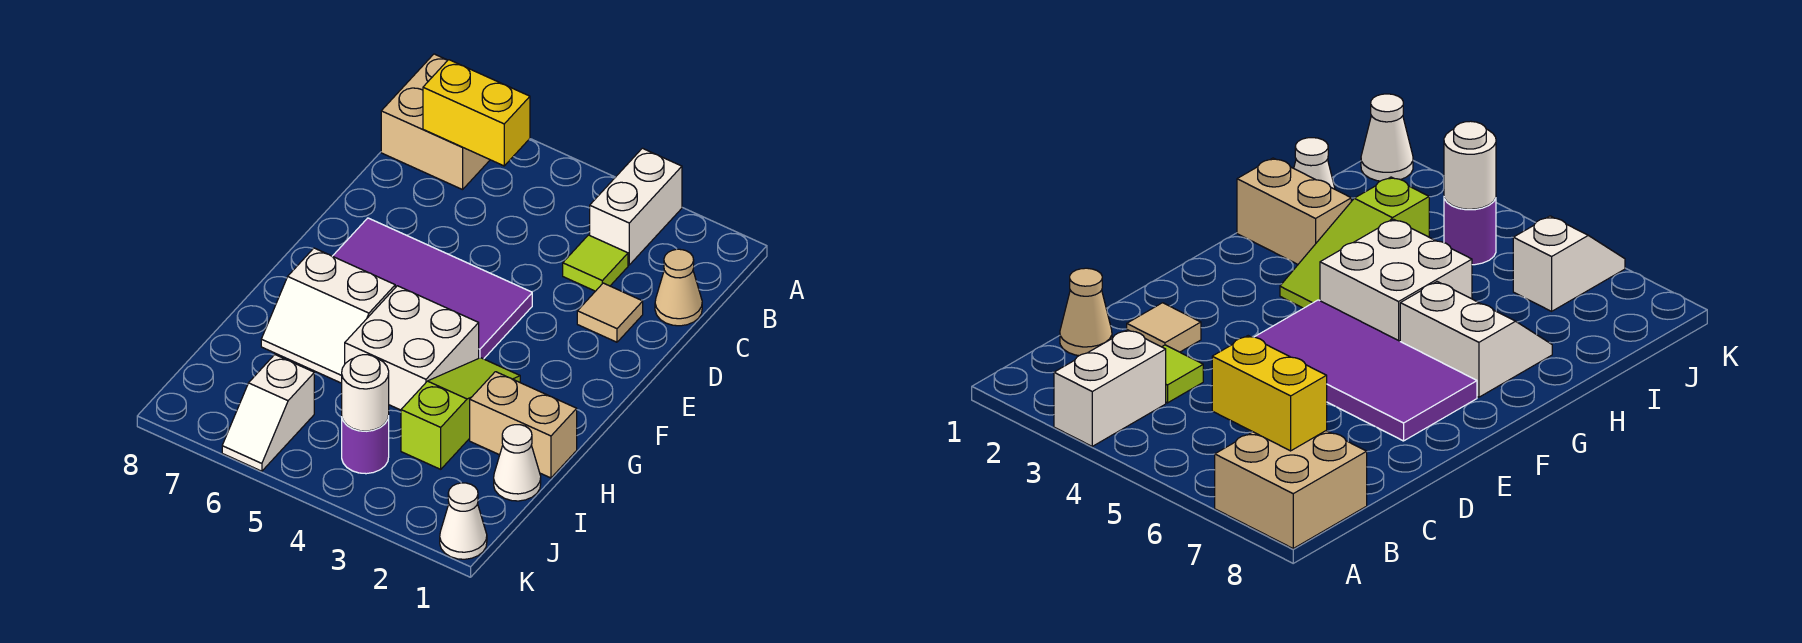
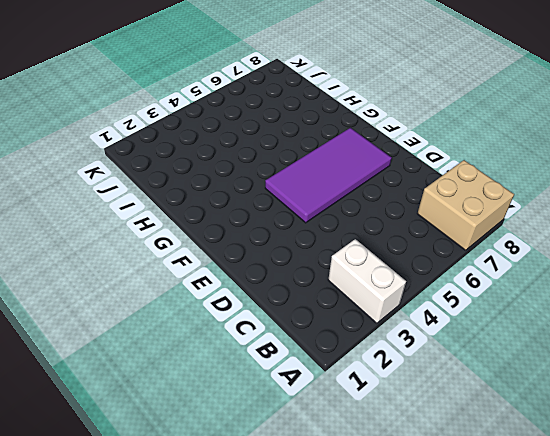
none -> tan cone C1 level 1
none -> lime tile C3 level 1
none -> tan tile D2 level 1

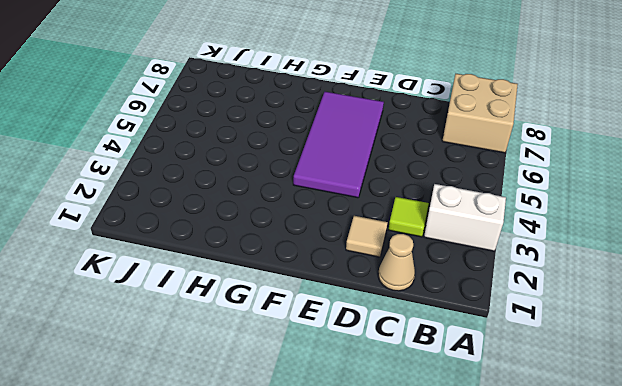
none -> lime slope G3:I3 level 1 top I
none -> white brick G4:H5 level 1
none -> white slope G6:H7 level 1 top G

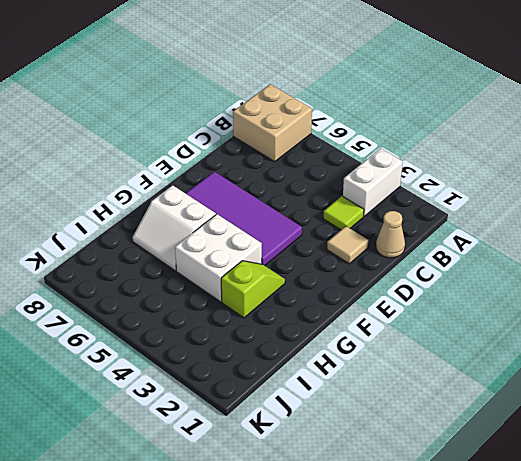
lime slope G3:H3 level 1 top H -> lime slope G3:I3 level 1 top I
none -> tan brick H1:H2 level 1
none -> white cone I1 level 1
none -> purple round brick J4 level 1

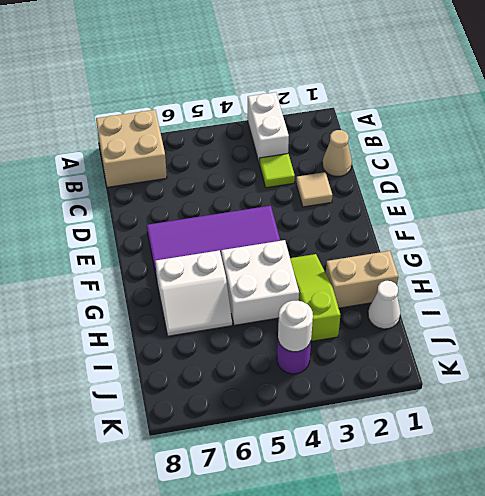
none -> white slope J6:K6 level 1 top J
none -> white cone K1 level 1
none -> yellow brick B6:B7 level 2

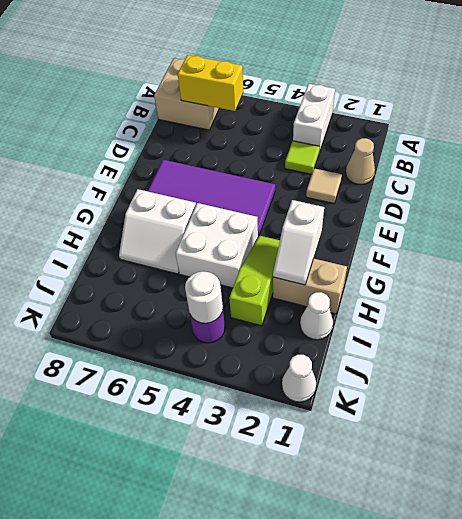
white slope G2:H2 level 2 top G -> white slope J6:K6 level 1 top J

